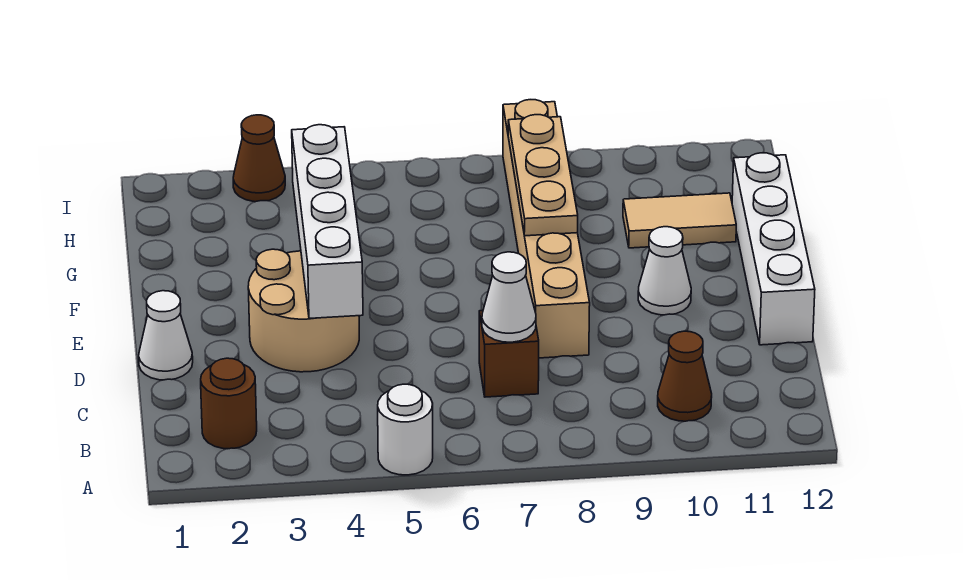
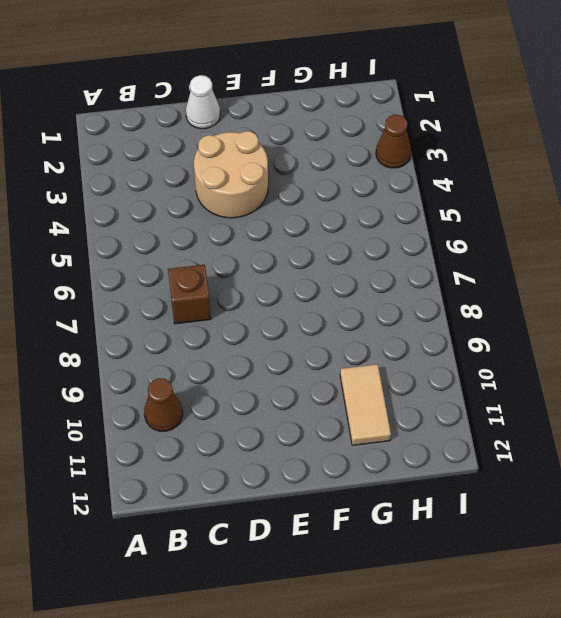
none -> white round brick A5 level 1
none -> brown round brick B2 level 1
none -> tan brick D8:I8 level 1

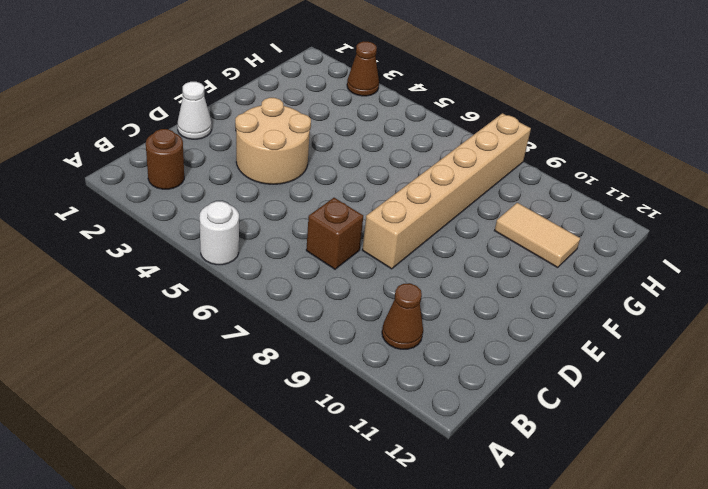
none -> white brick D12:G12 level 1
none -> white cone E10 level 1
none -> white cone C7 level 2

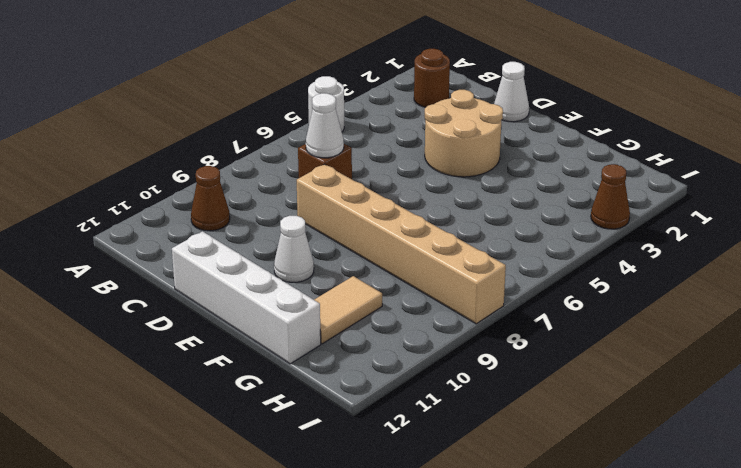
none -> white brick D4:G4 level 2
none -> tan plate F8:H8 level 2

